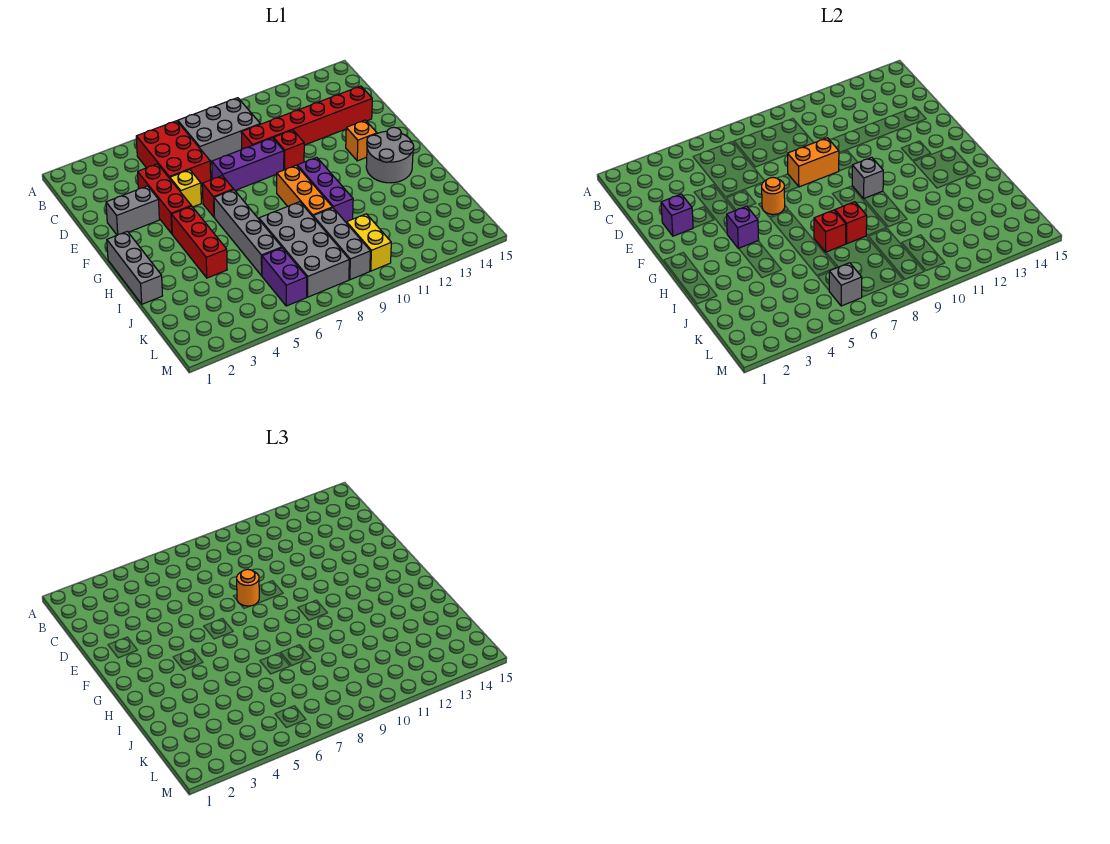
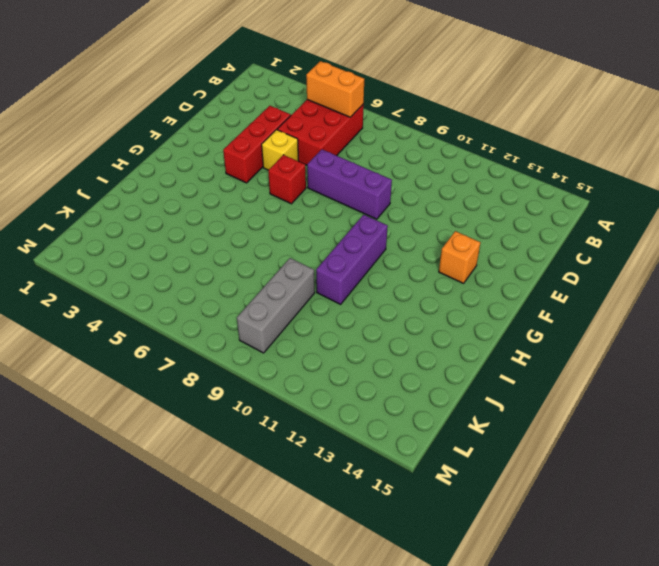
orange brick B5:B6 level 2 -> orange brick E8:E9 level 2
none -> grey brick B7:C9 level 1
none -> red brick D9:D14 level 1
none -> grey brick E2:E3 level 1

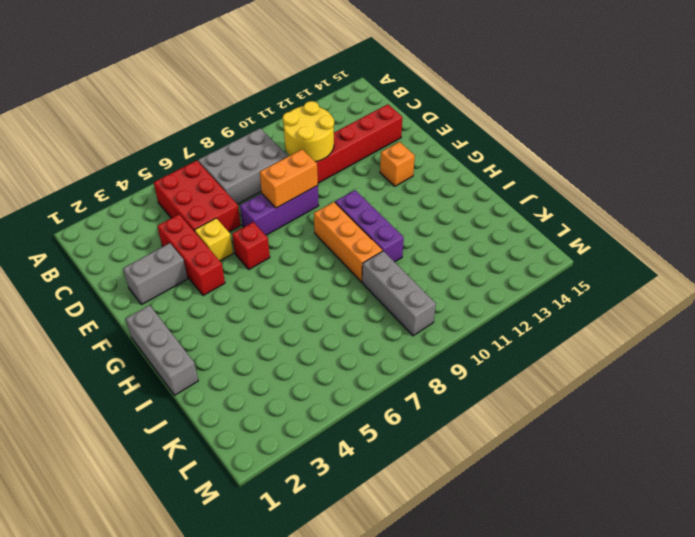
yellow round brick C10:D11 level 2 -> none
none -> red brick E10 level 1
none -> red brick G4:I4 level 1
none -> grey brick G6:J6 level 1

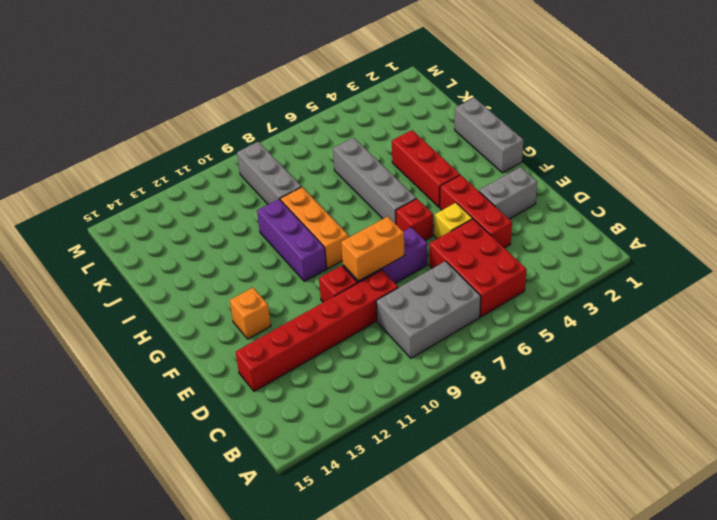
none -> grey round brick G13:H14 level 1
none -> grey brick I7:L8 level 1
none -> purple brick K6:L6 level 1

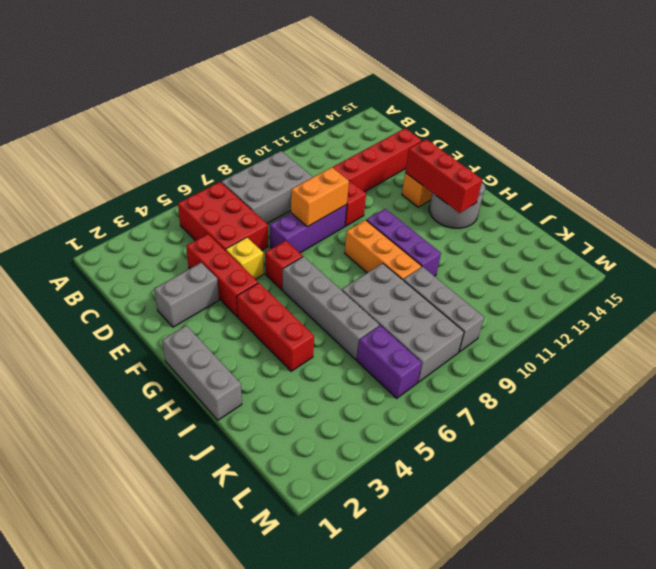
red brick F13:H13 level 2 -> none
none -> yellow brick K10:L10 level 1
none -> purple brick E2 level 2
none -> orange round brick F6 level 2

